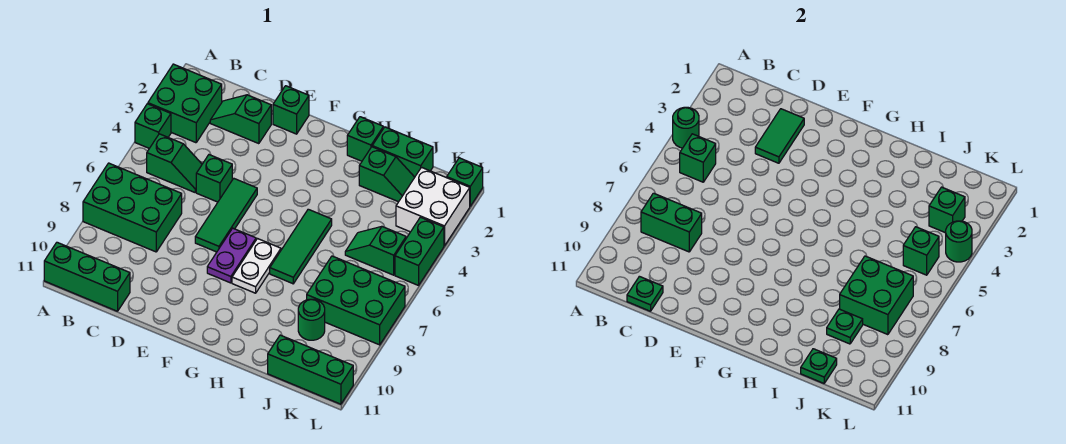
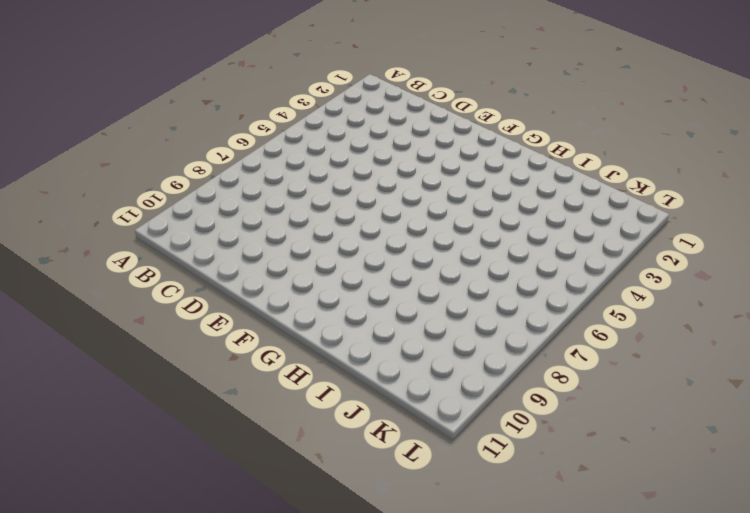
none -> green brick A2:B3 level 1
none -> green brick A4 level 1
none -> green brick A7:C8 level 1
none -> green brick A11:C11 level 1

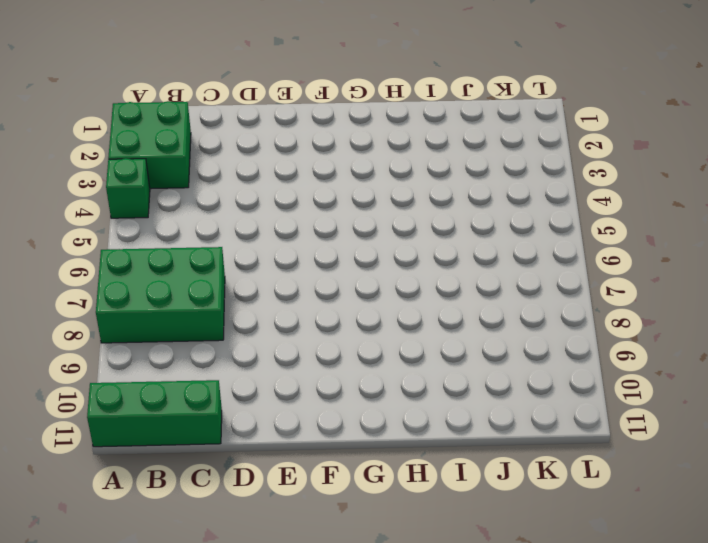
none -> green slope B5:C5 level 1 top B
none -> green slope C2:D2 level 1 top D
none -> green brick D5 level 1
none -> green brick E1 level 1

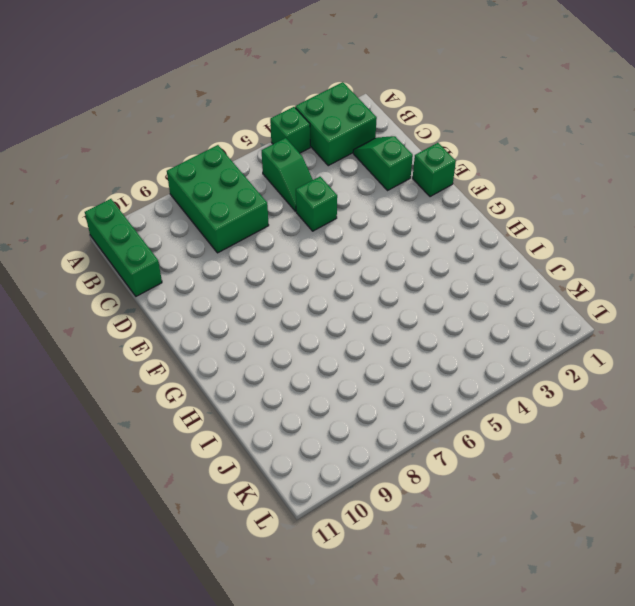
none -> green tile E5:E7 level 1
none -> purple plate F7:F8 level 1
none -> white plate G7:G8 level 1
none -> green brick H1 level 1

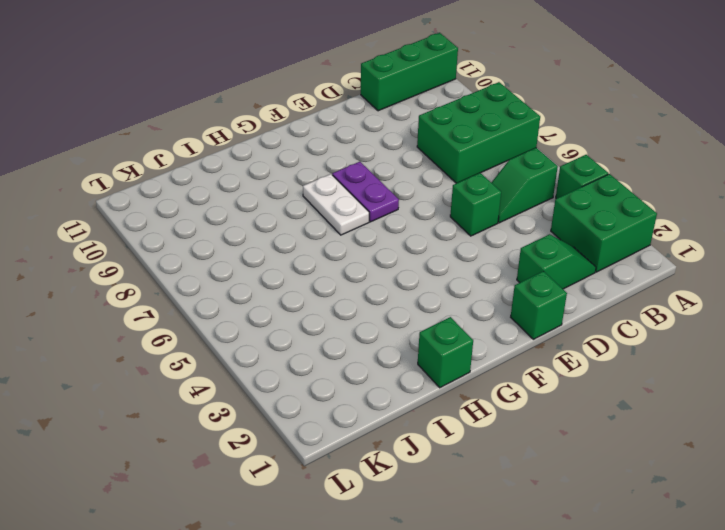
none -> green tile E5:E7 level 1
none -> green tile H5:H7 level 1
none -> green brick I1:J1 level 1
none -> green slope I2:J2 level 1 top I

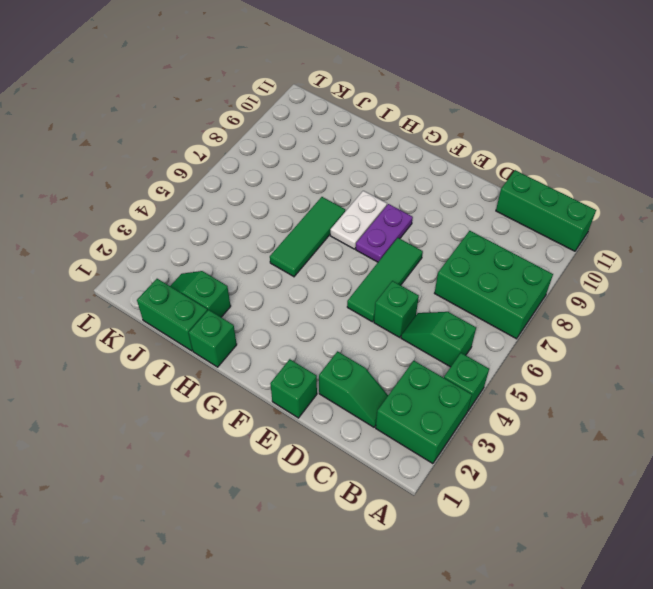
none -> green slope J5:K5 level 1 top K
none -> green brick J7:L8 level 1
none -> green round brick J9 level 1
none -> green brick J11:L11 level 1

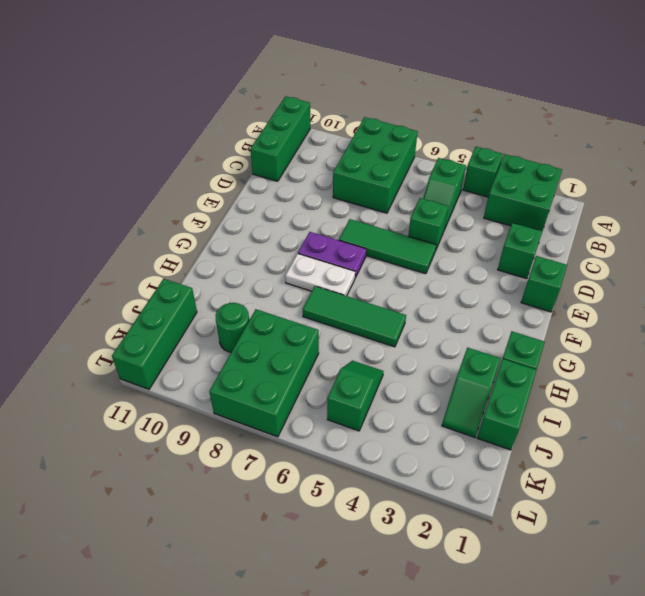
none -> white brick K2:L3 level 1
none -> green brick L1 level 1
none -> green brick L4:L5 level 1
none -> green round brick A4 level 2

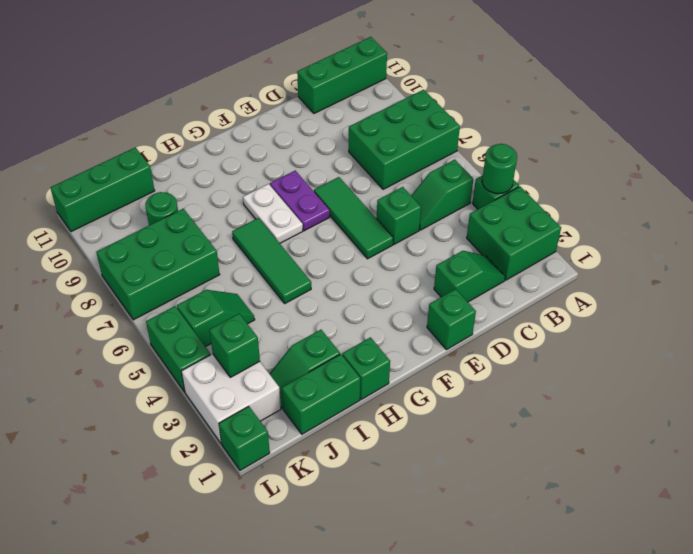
none -> green brick B5 level 2
none -> green brick B8:C8 level 2
none -> green plate C11 level 2
none -> green tile D2:D3 level 2

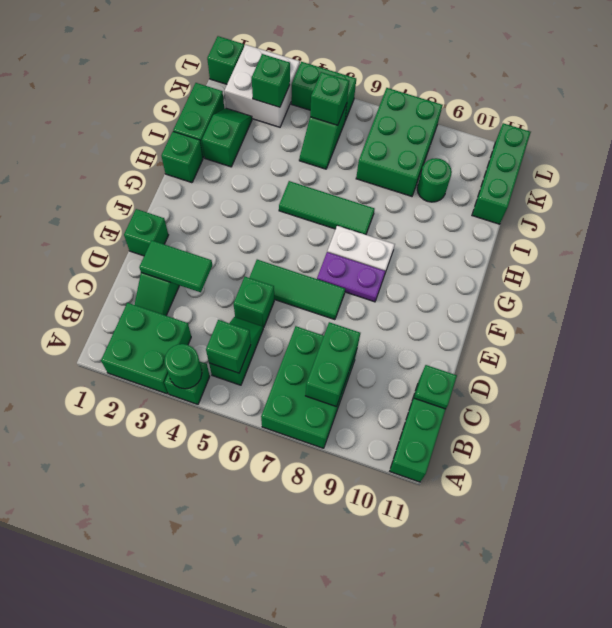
none -> green brick J7:K8 level 2
none -> green plate J9 level 2
none -> green plate J11 level 2
none -> green round brick L4 level 2

